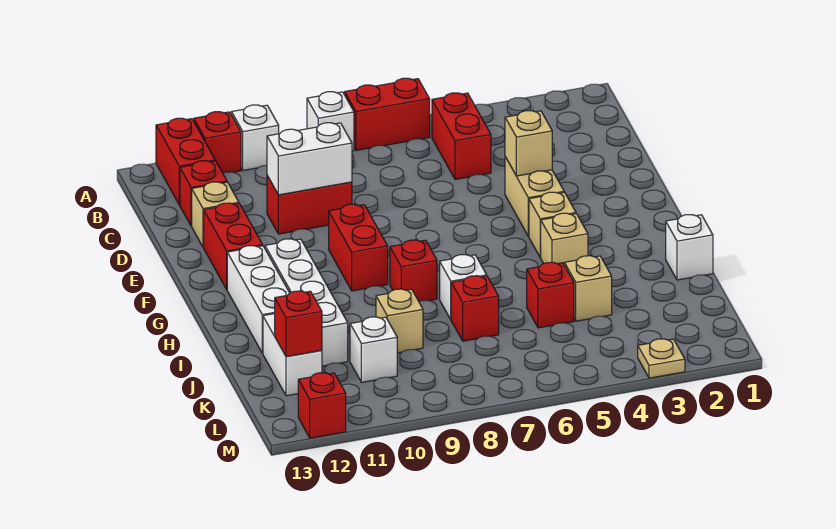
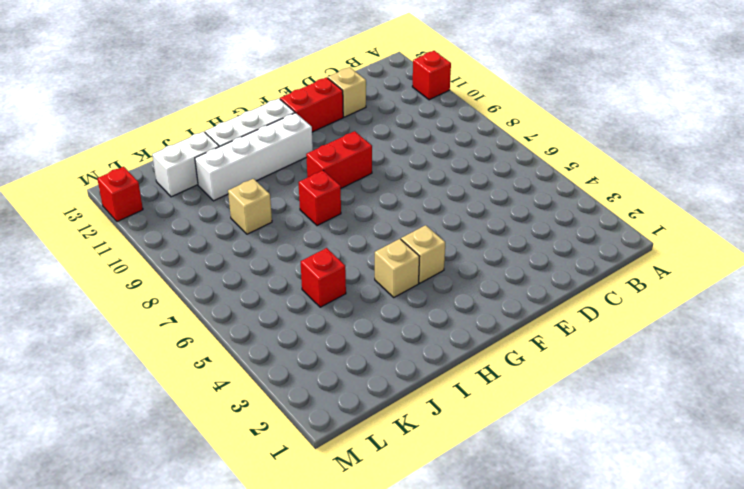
none -> red brick A6:A7 level 1
none -> white brick A8 level 1
none -> white brick A10 level 1
none -> red brick A12:B12 level 1

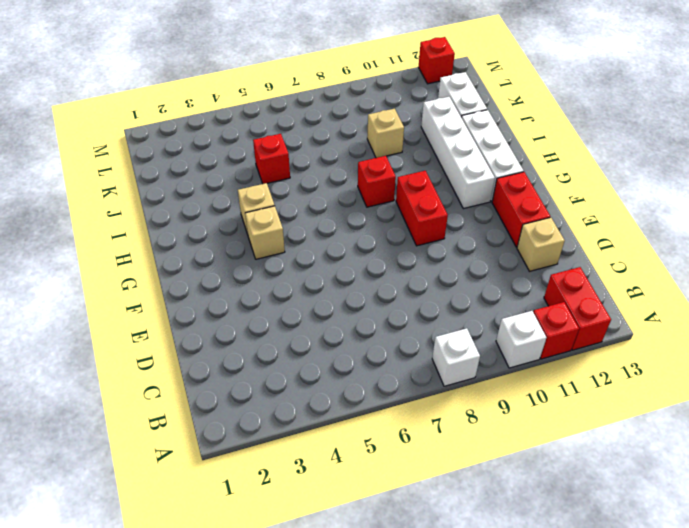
none -> red brick A6:A7 level 1
none -> red brick B5:C5 level 1
none -> red brick C12 level 1
none -> red brick D9:D10 level 1

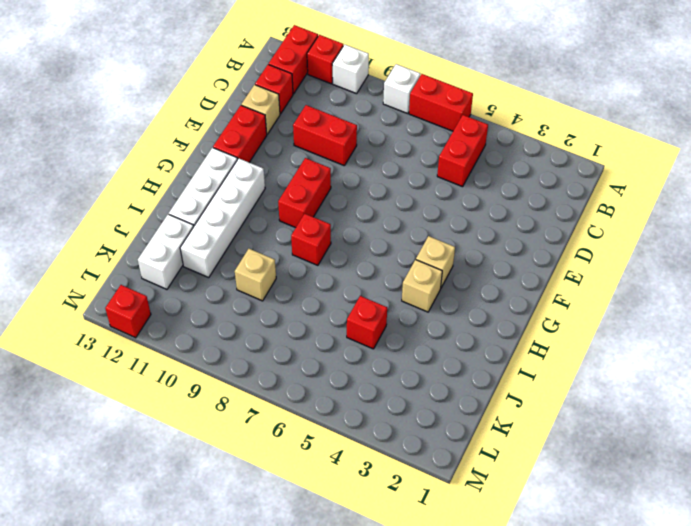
none -> tan brick E4:F4 level 1
none -> white brick I1 level 1
none -> white brick I7 level 1
none -> tan brick J4 level 1

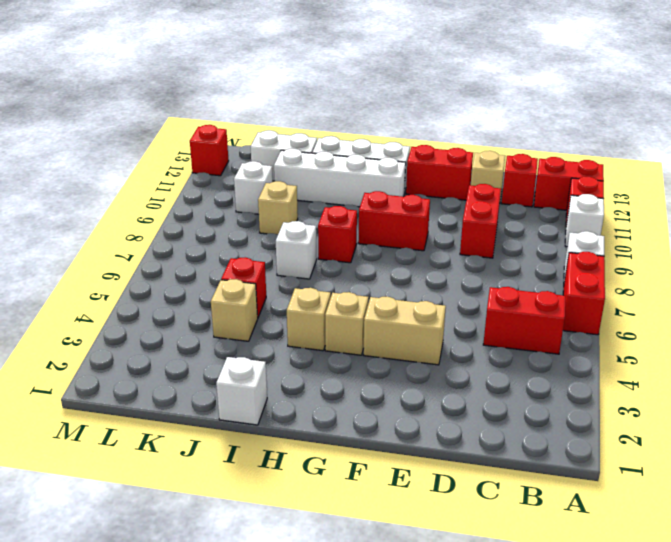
none -> red brick J7 level 1
none -> tan plate M3 level 1
none -> white brick D9:D10 level 2
none -> tan brick E4 level 2

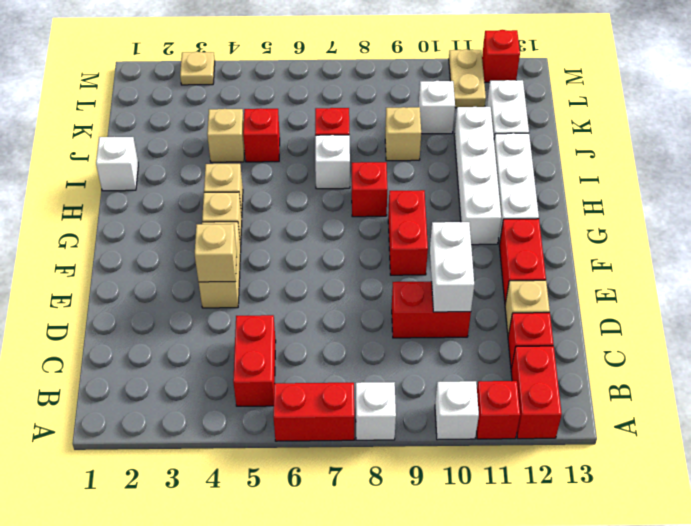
white brick D10:E10 level 2 -> white brick D9:D10 level 2
tan plate L11:M11 level 1 -> none
none -> red brick K12 level 2

